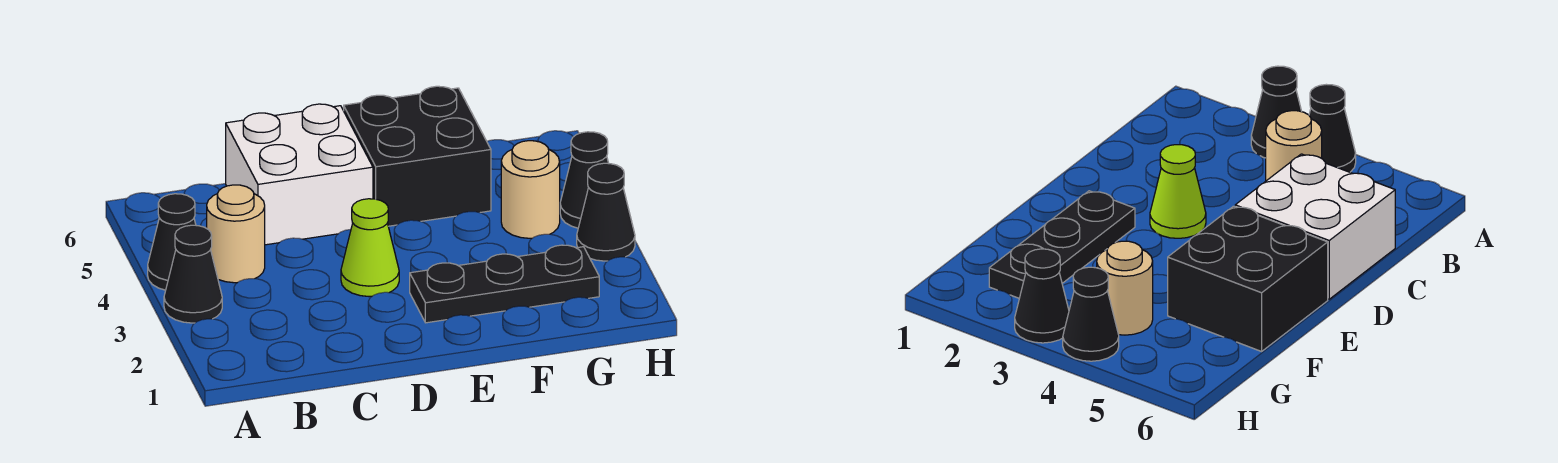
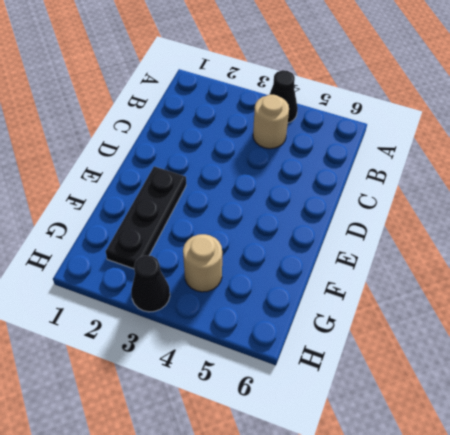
none -> black cone A3 level 1
none -> white brick C5:D6 level 1

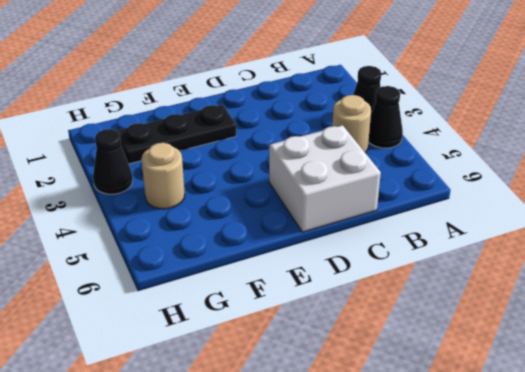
none -> lime cone D3 level 1
none -> black brick E5:F6 level 1

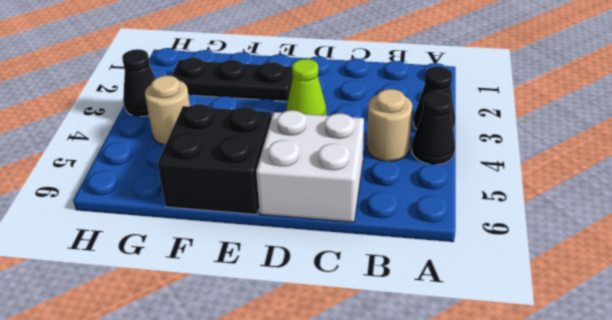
none -> black cone H4 level 1

